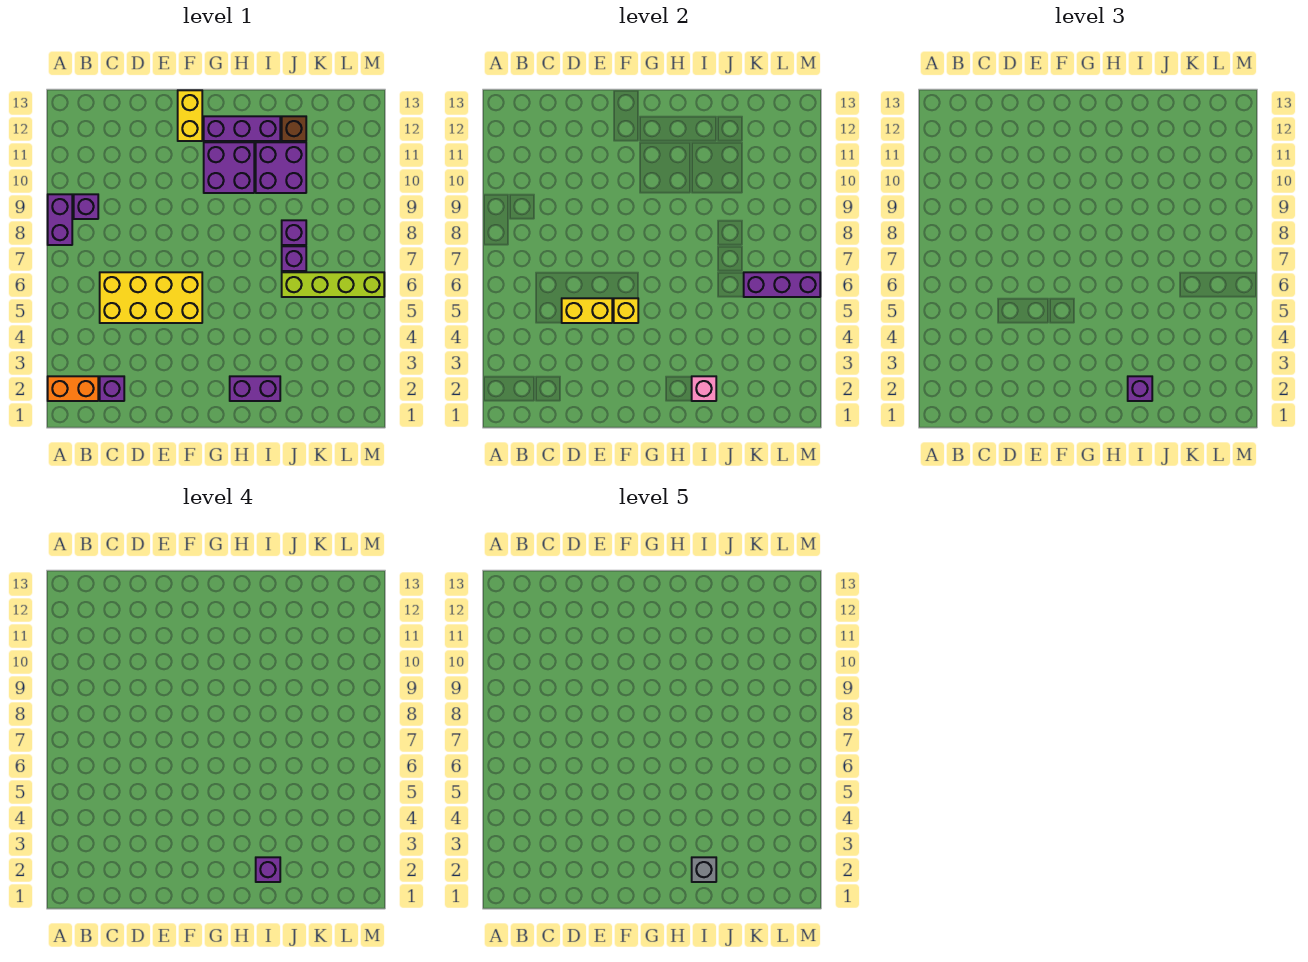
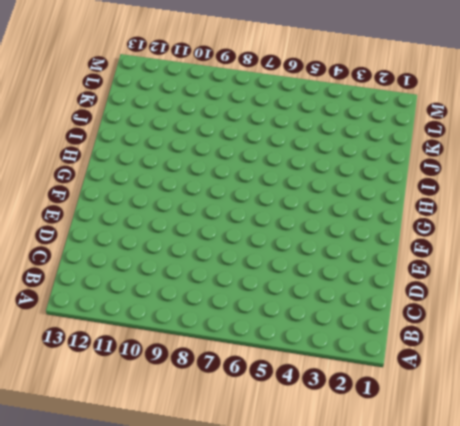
none -> orange brick A2:B2 level 1
none -> purple brick A8:A9 level 1
none -> purple brick B9 level 1

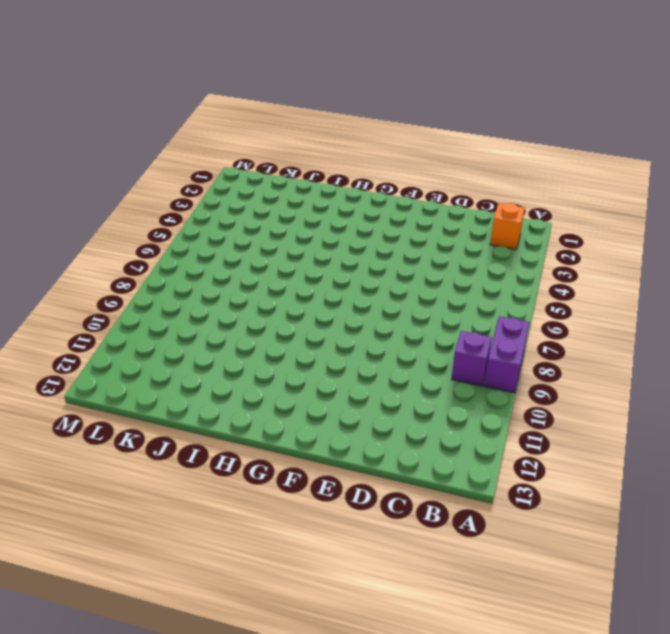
orange brick B2 level 1 -> orange brick A2:B2 level 1
none -> purple brick C2 level 1
none -> yellow brick C5:F6 level 1
none -> yellow brick F12:F13 level 1

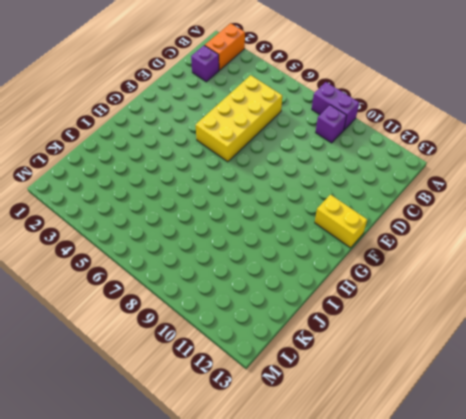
none -> purple brick G10:H11 level 1
none -> purple brick G12:I12 level 1
none -> purple brick H2:I2 level 1

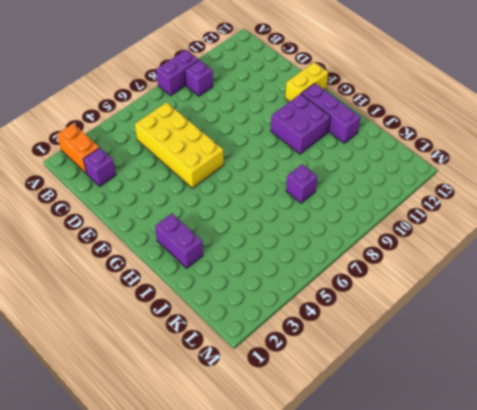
none -> purple brick I10:J11 level 1
none -> lime brick J6:M6 level 1
none -> purple brick J7 level 1

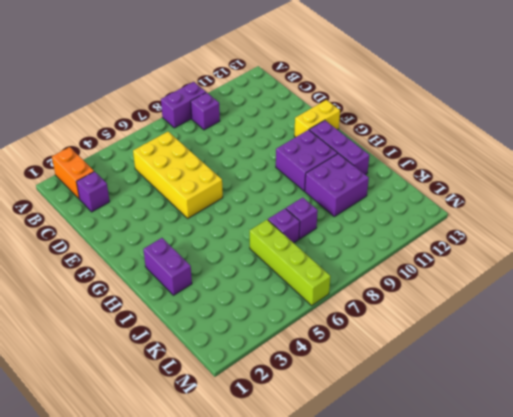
none -> brown brick J12 level 1
none -> yellow brick D5:E5 level 2
none -> yellow brick F5 level 2

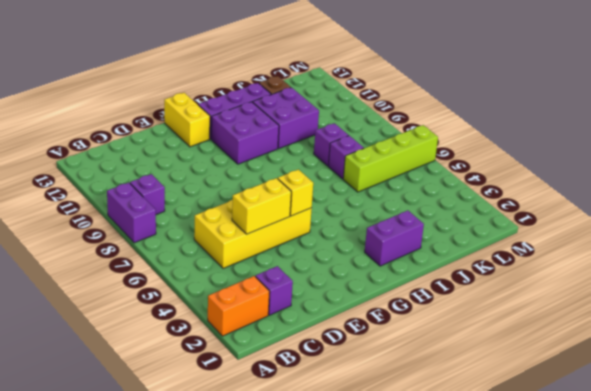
none -> pink brick I2 level 2
none -> purple brick K6:M6 level 2
none -> purple brick I2 level 3

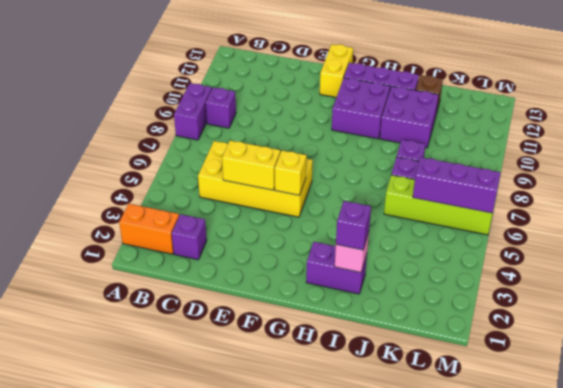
none -> purple brick I2 level 4
none -> grey brick I2 level 5

